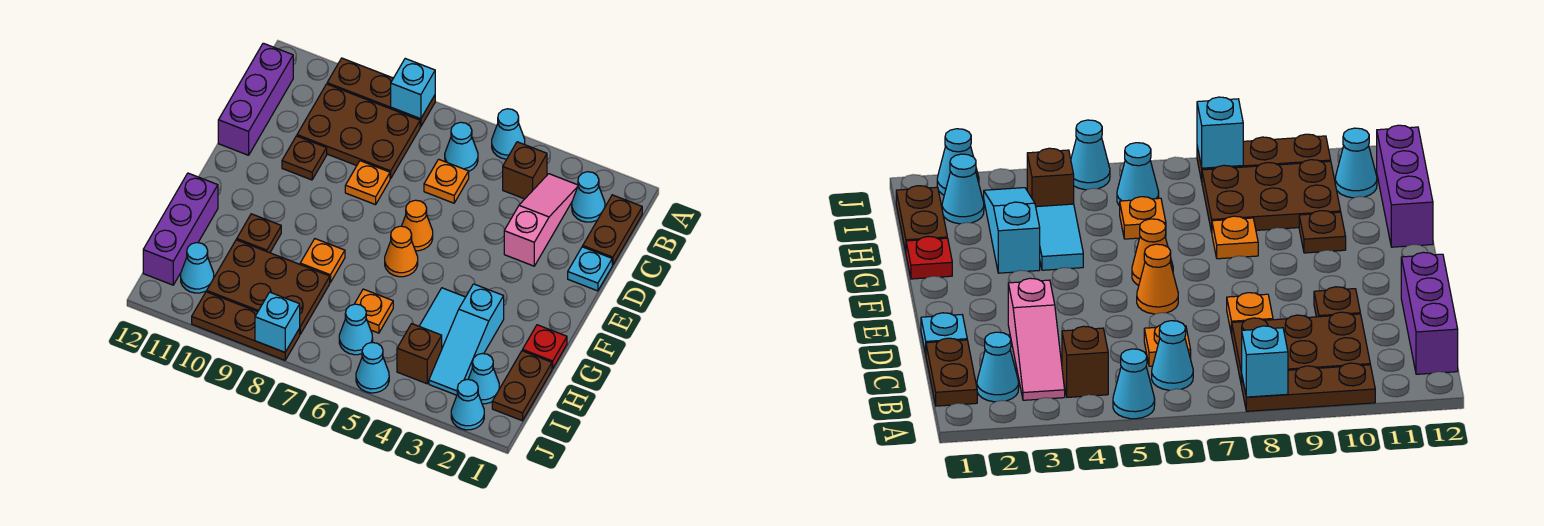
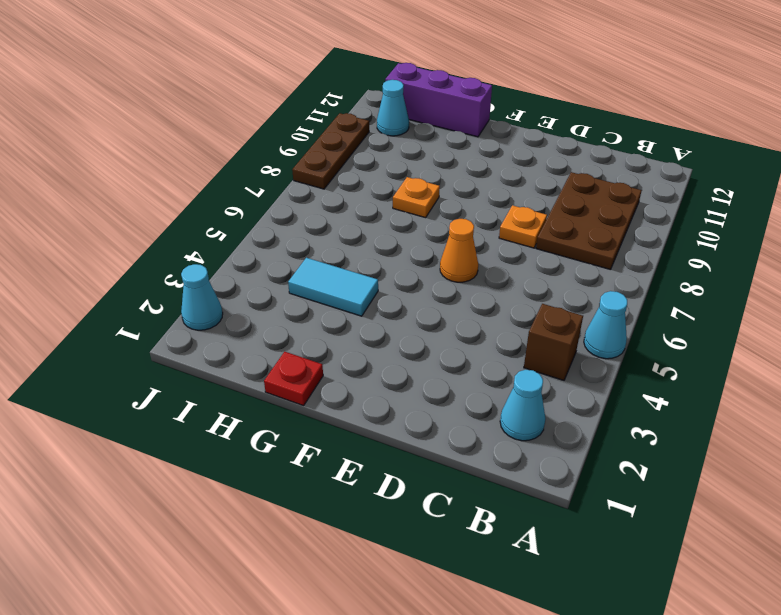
none -> brown plate A8:A10 level 1
none -> brown plate B1:C1 level 1
none -> pink slope B3:D3 level 1 top D
none -> cyan cone B6 level 1

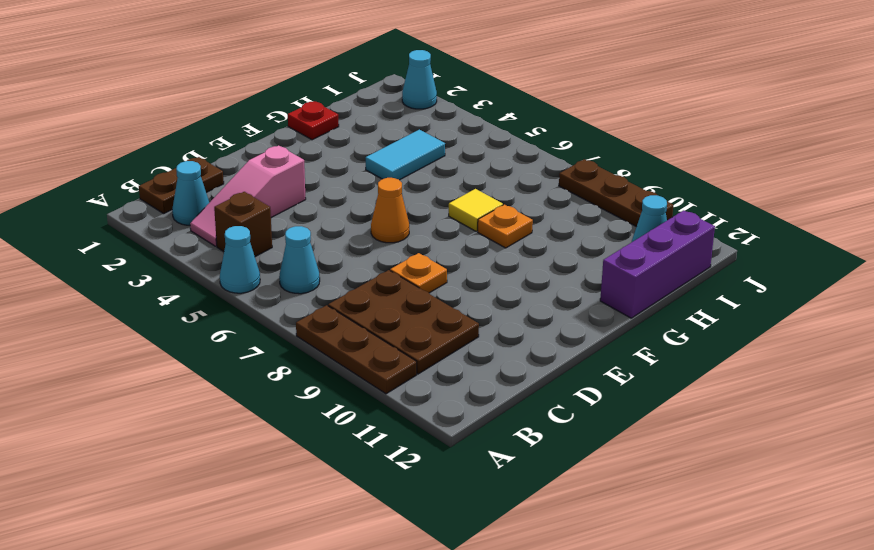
yellow tile G7 level 1 -> none
none -> purple brick B12:D12 level 1
none -> orange plate C6 level 1
none -> cyan plate D1 level 1
none -> brown plate D10 level 1

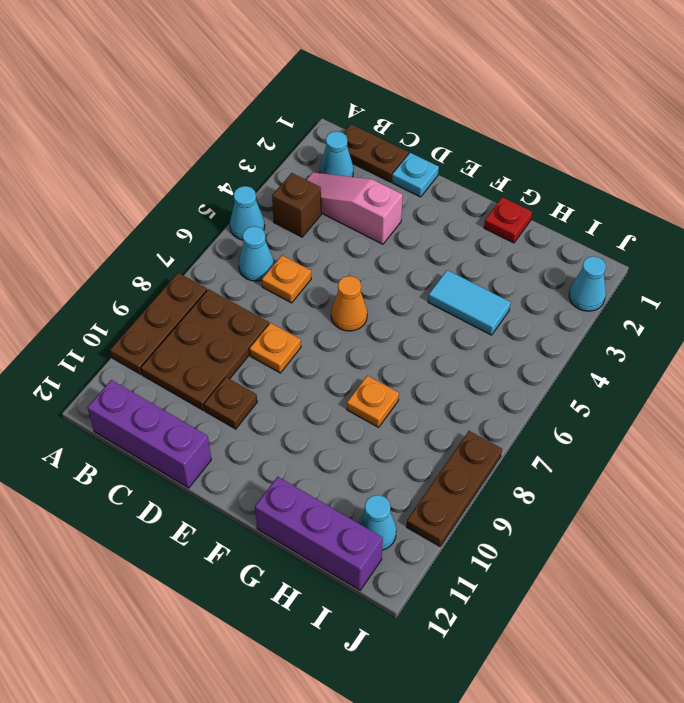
none -> orange cone F6 level 1
none -> cyan slope G3:I3 level 1 top G
none -> brown plate G10 level 1
none -> brown plate H1:I1 level 1

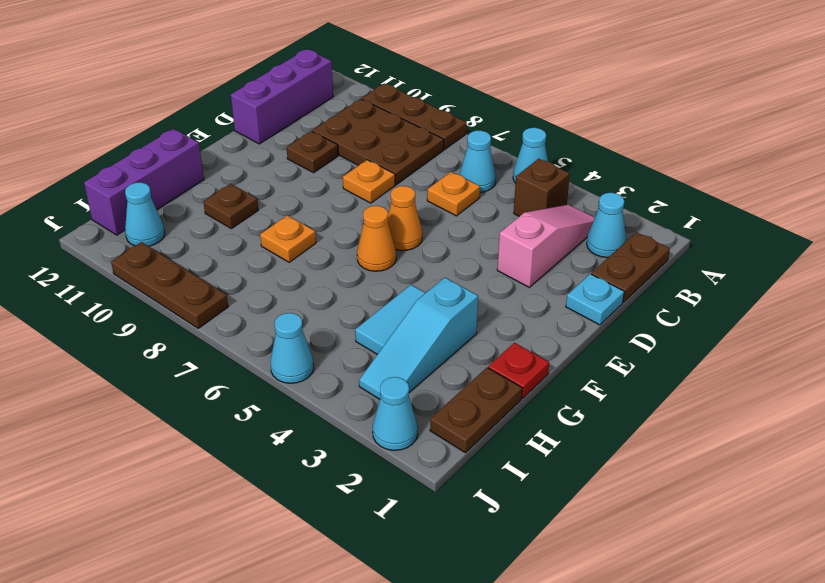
none -> orange plate H6 level 1
none -> brown plate H8:I10 level 1
none -> cyan cone I2 level 1
none -> brown brick I4 level 1

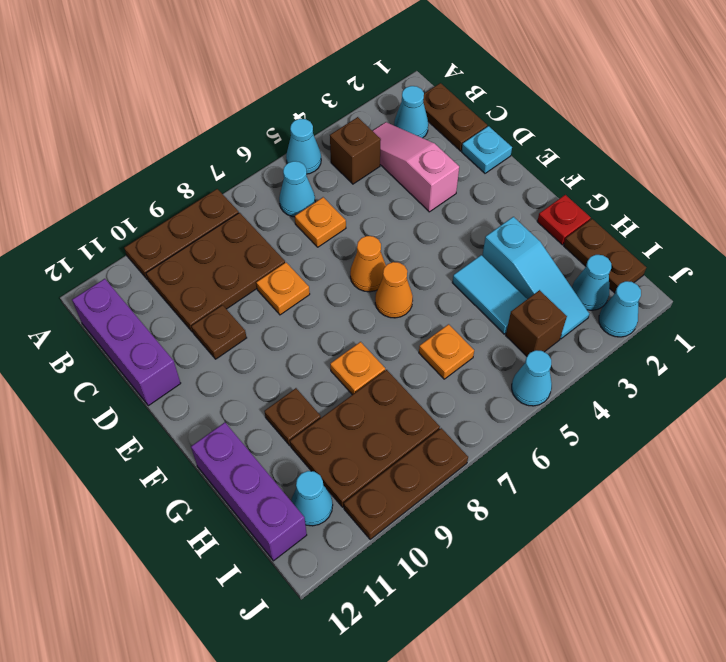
none -> cyan cone I6 level 1
none -> cyan brick A8 level 2
none -> cyan brick J8 level 2

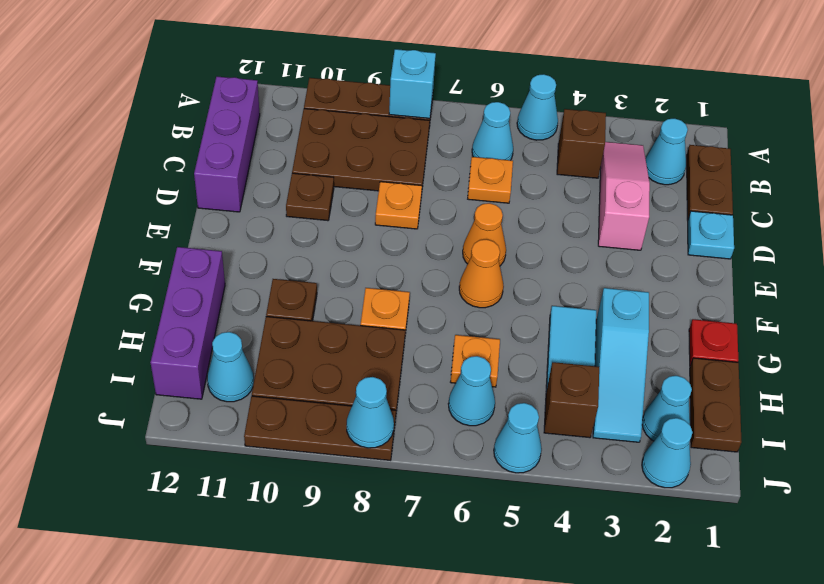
cyan cone J8 level 2 -> cyan brick J8 level 2

